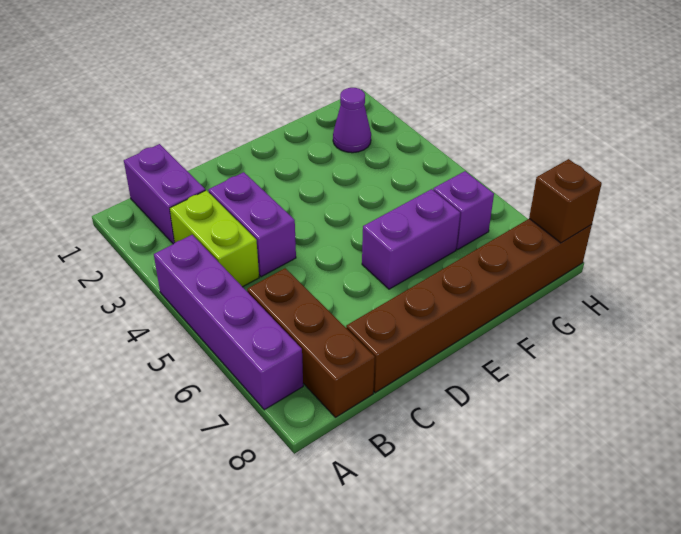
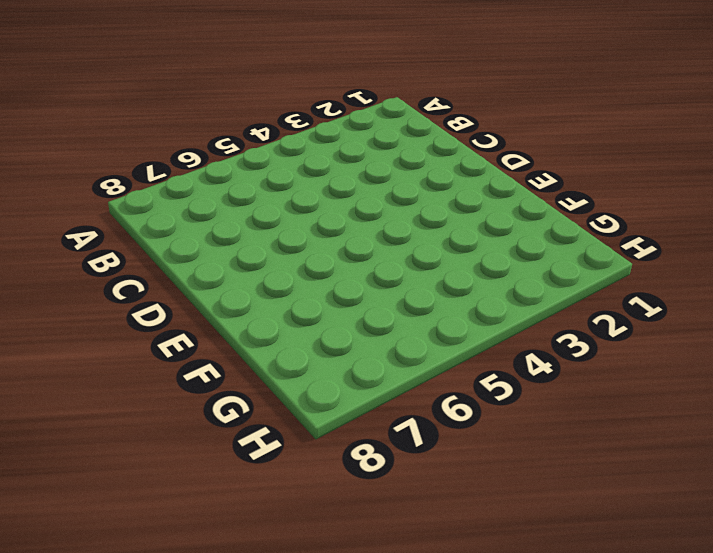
none -> purple brick A4:A7 level 1
none -> purple brick B1:B2 level 1

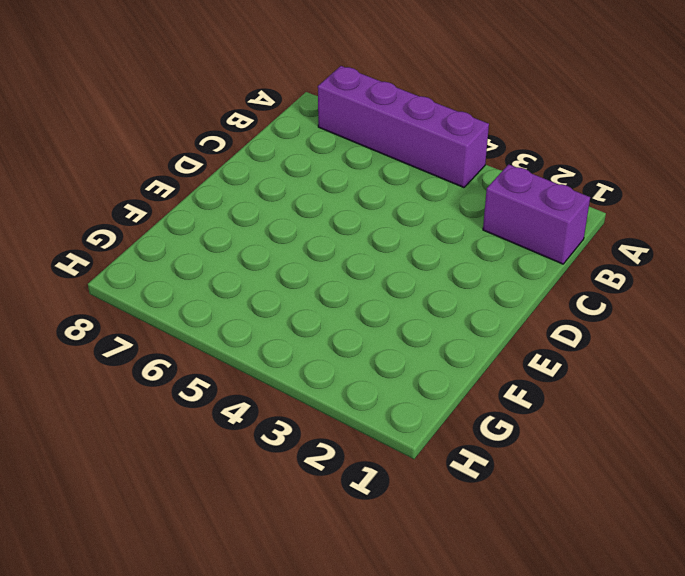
none -> lime brick B3:B4 level 1
none -> brown brick B6:B8 level 1

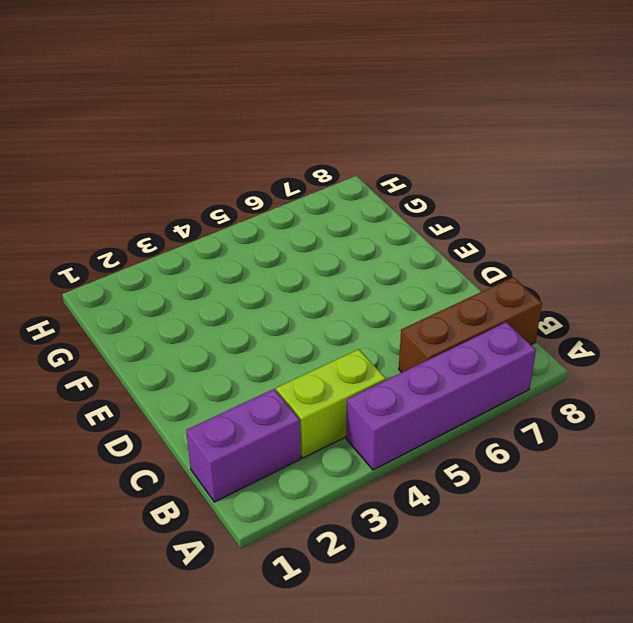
none -> purple brick C3:C4 level 1
none -> brown brick C8:H8 level 1

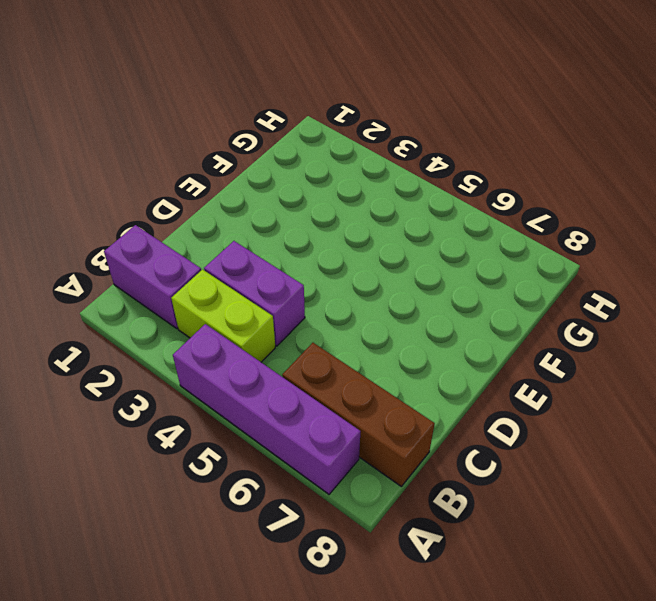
none -> brown brick C8:H8 level 1
none -> purple brick E6:F6 level 1

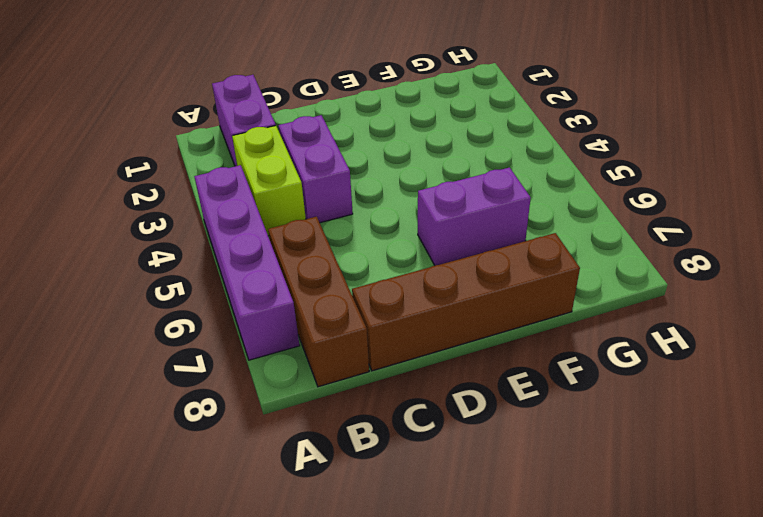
brown brick C8:F8 level 1 -> brown brick C8:H8 level 1
none -> purple cone G2 level 1
none -> purple brick G6 level 1

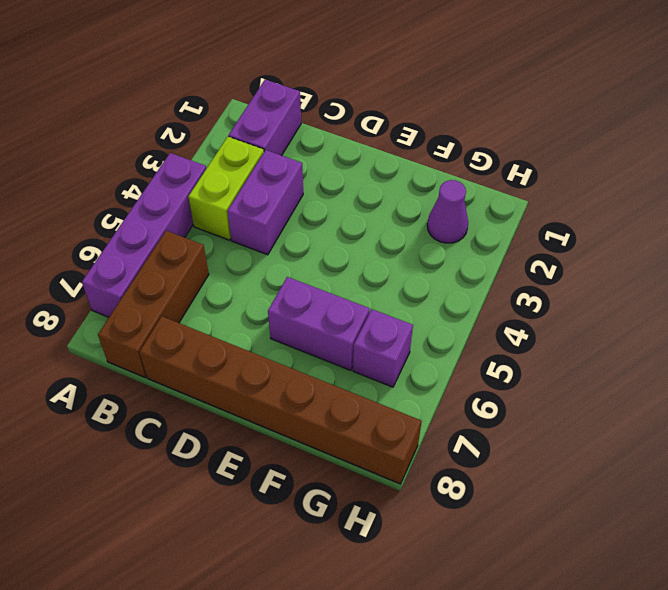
none -> brown brick H8 level 2

